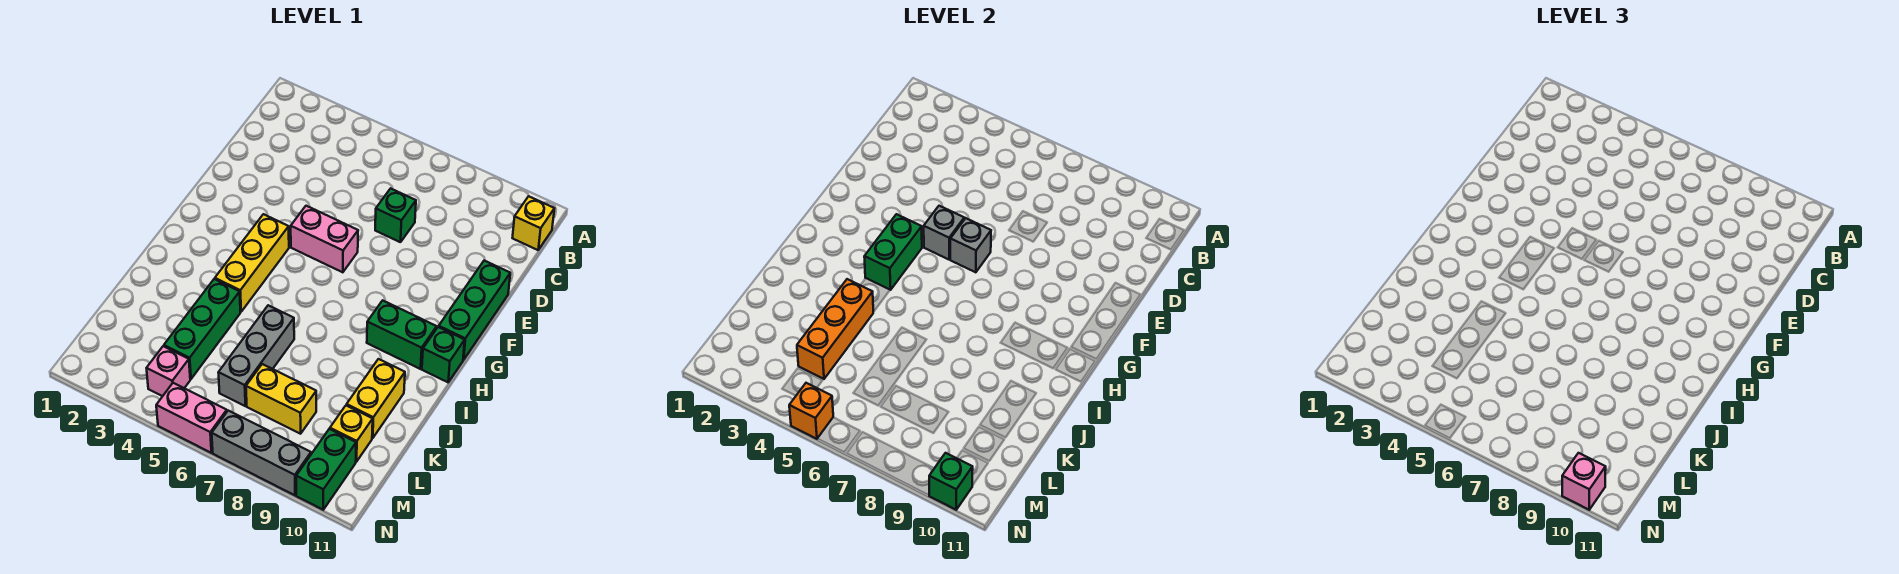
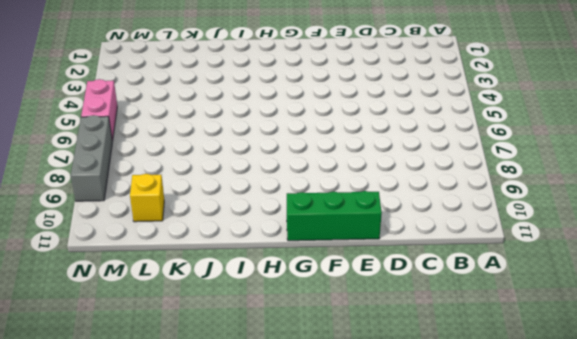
none -> yellow brick B11 level 1
none -> green brick D7 level 1
none -> pink brick F5:F6 level 1

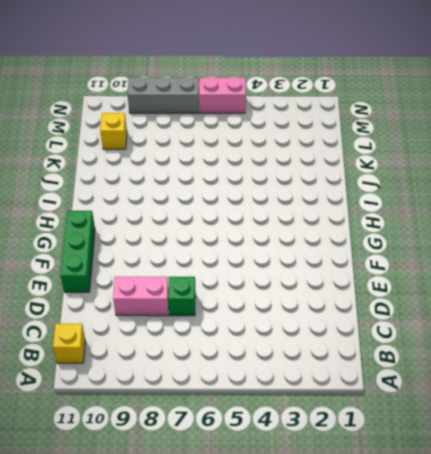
pink brick D8:D9 level 1 -> pink brick F5:F6 level 1
none -> yellow brick G4:I4 level 1
none -> green brick H9:H10 level 1
none -> green brick H11 level 1

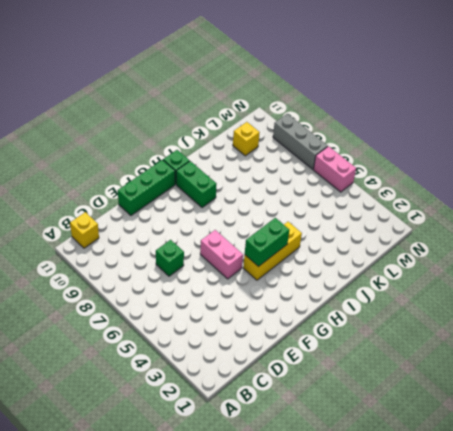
none -> green brick J4:L4 level 1
none -> grey brick J6:L6 level 1
none -> yellow brick J10:K10 level 1

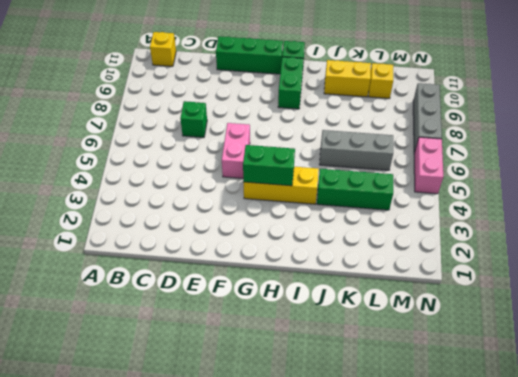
none -> yellow brick L7:L8 level 1
none -> pink brick M4 level 1
none -> green brick M10:N10 level 1

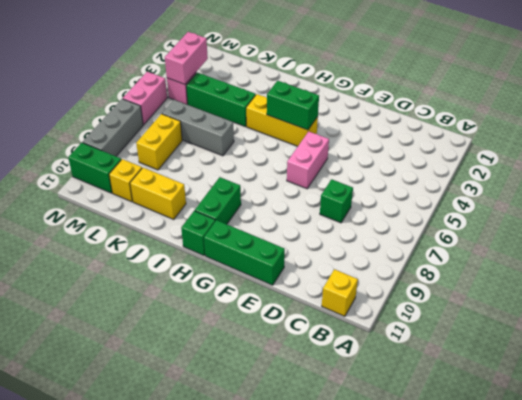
pink brick M3:M4 level 2 -> none
none -> grey brick F5 level 2
none -> grey brick F6 level 2
none -> orange brick J4:L4 level 2

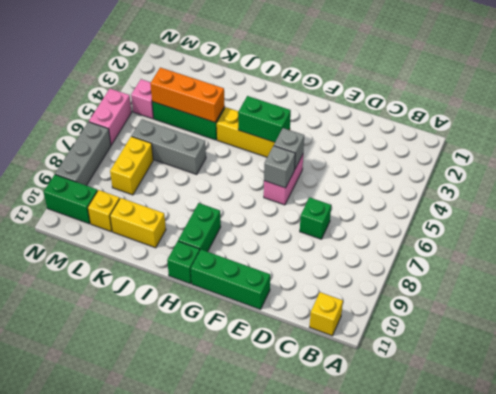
none -> orange brick N5 level 2
none -> green brick N10 level 2
none -> pink brick N10 level 3

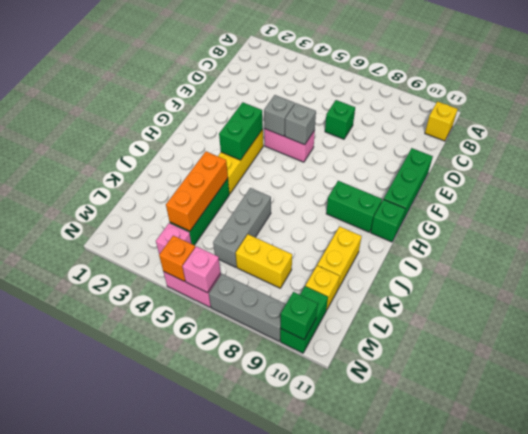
pink brick N6 level 2 -> pink brick N10 level 3

